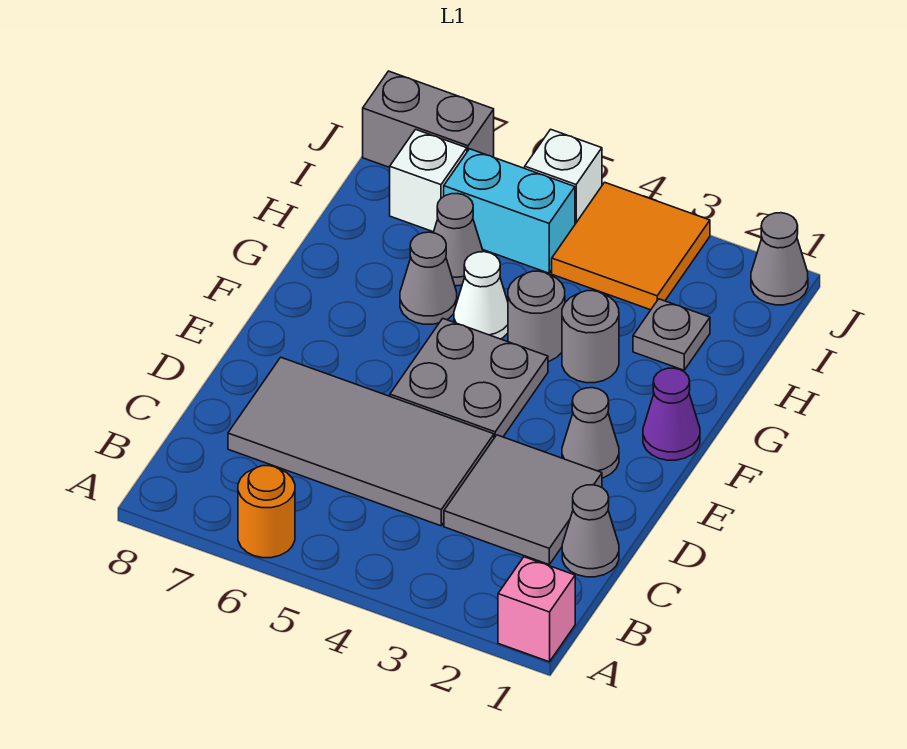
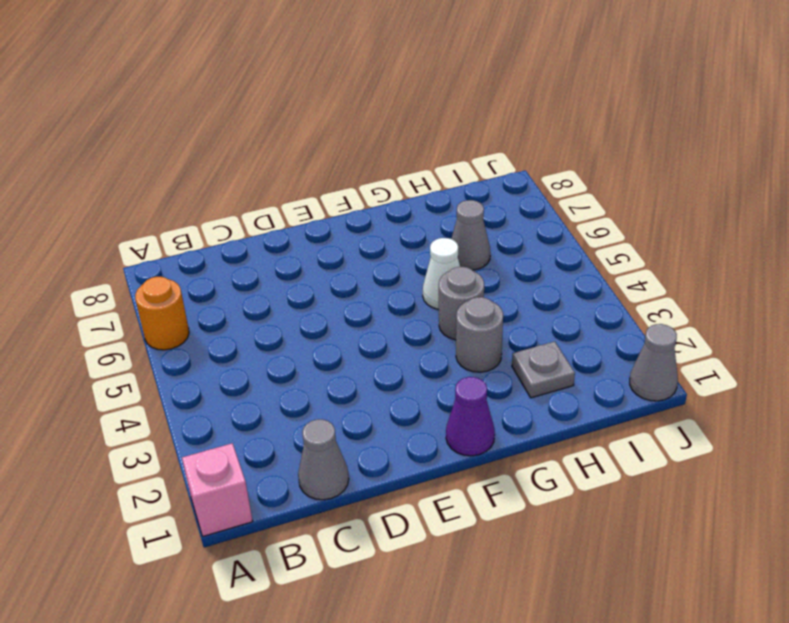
none -> grey tile C2:D3 level 1
none -> grey tile C4:D7 level 1
none -> grey cone E2 level 1

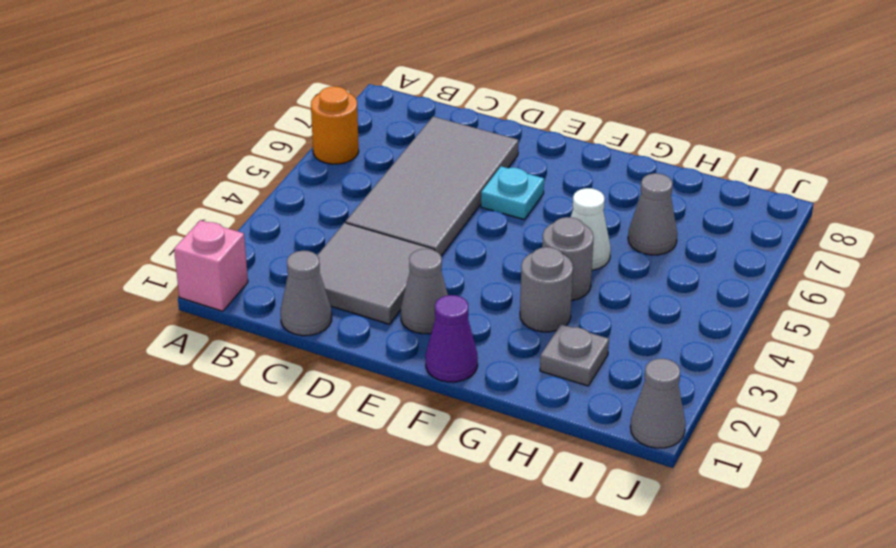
cyan plate E6 level 1 -> none
none -> grey plate E4:F5 level 1
none -> grey cone G6 level 1
none -> orange tile I3:J4 level 1

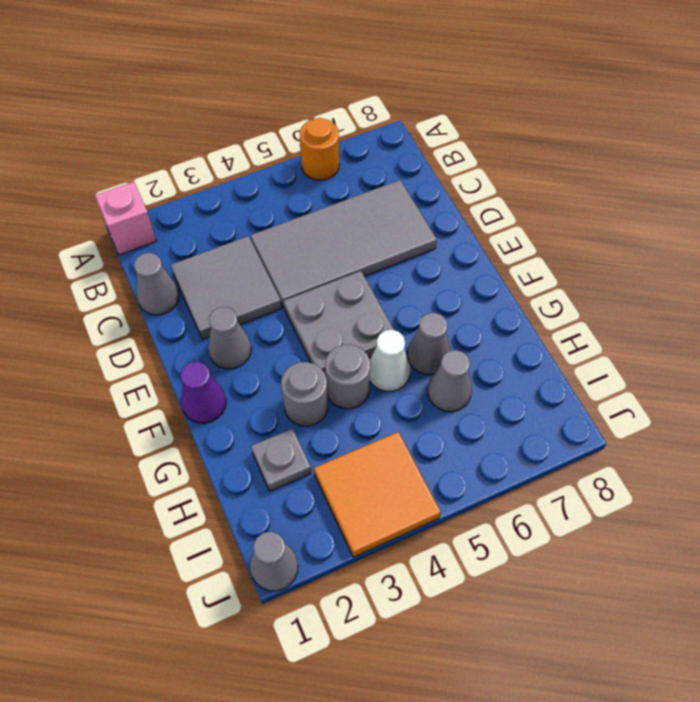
none -> cyan brick I5:I6 level 1
none -> white brick I7 level 1
none -> white brick J5 level 1

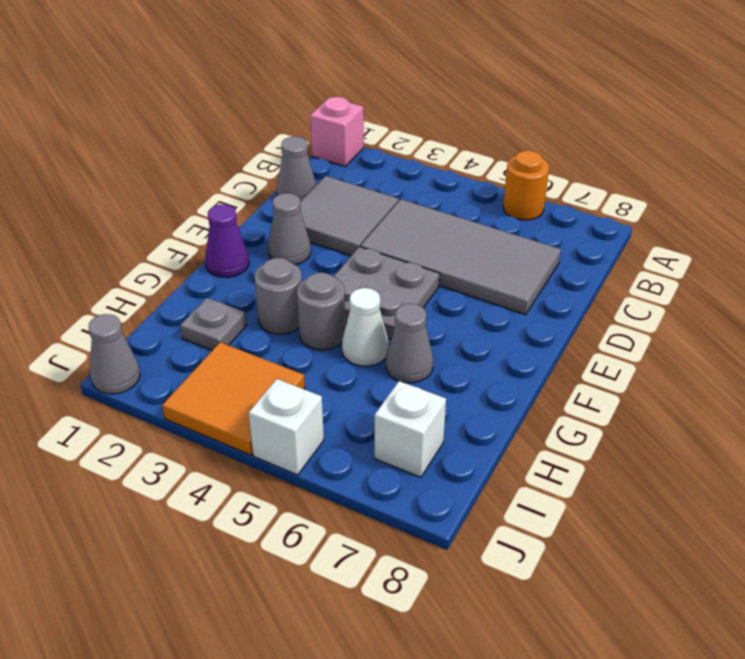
none -> grey cone H6 level 1
none -> cyan brick I5:I6 level 1
none -> grey brick J7:J8 level 1

